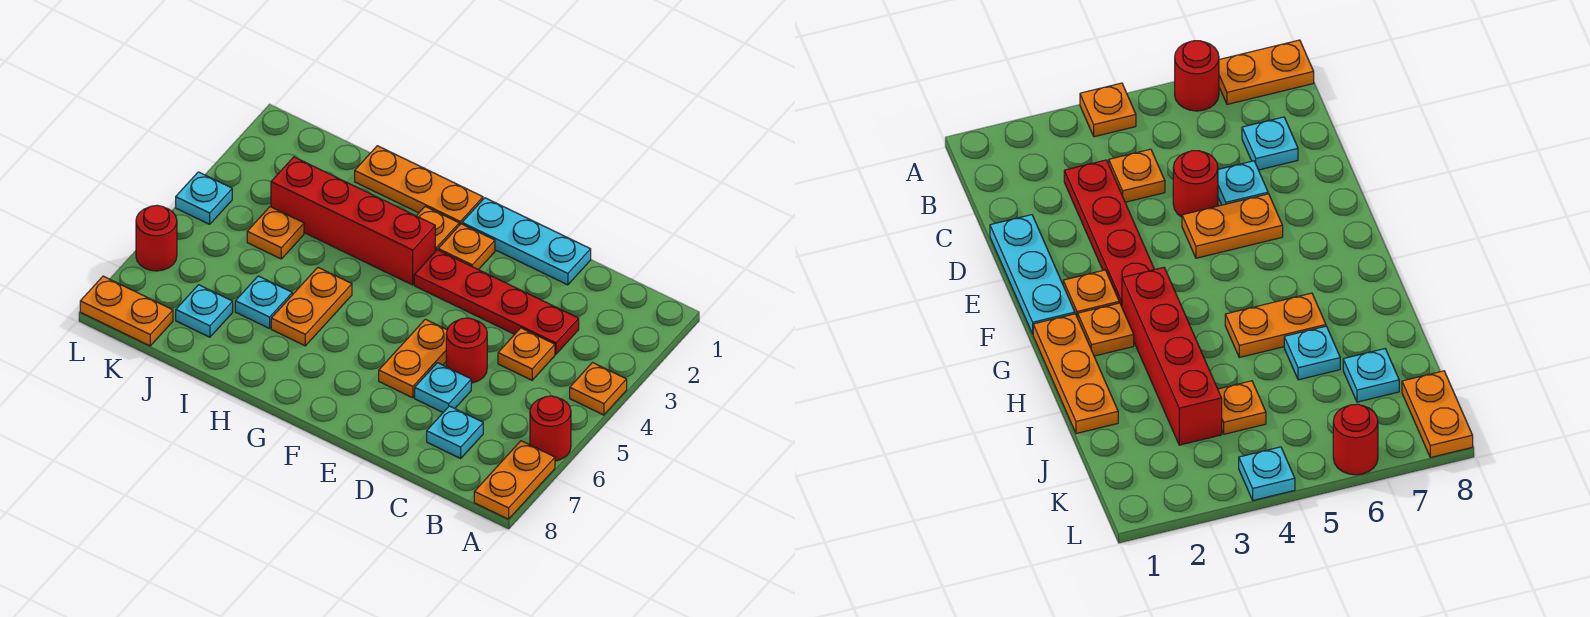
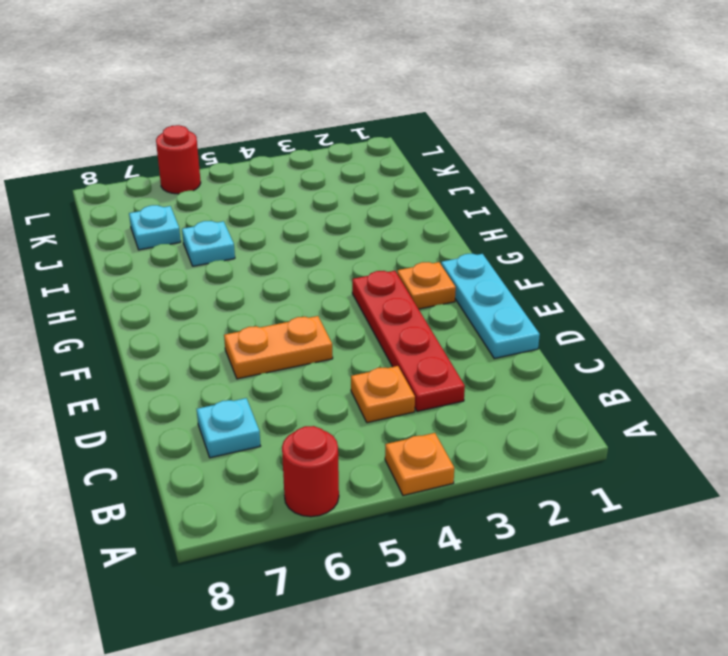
none -> orange plate A7:A8 level 1
none -> red round brick D5 level 1
none -> cyan plate D6 level 1

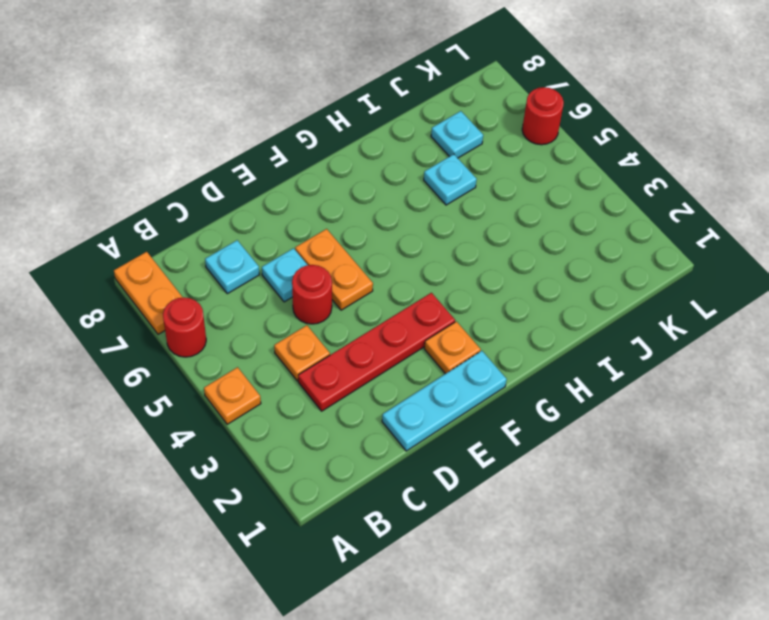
none -> orange plate G1:I1 level 1
none -> orange plate G2 level 1
none -> red brick G3:J3 level 1

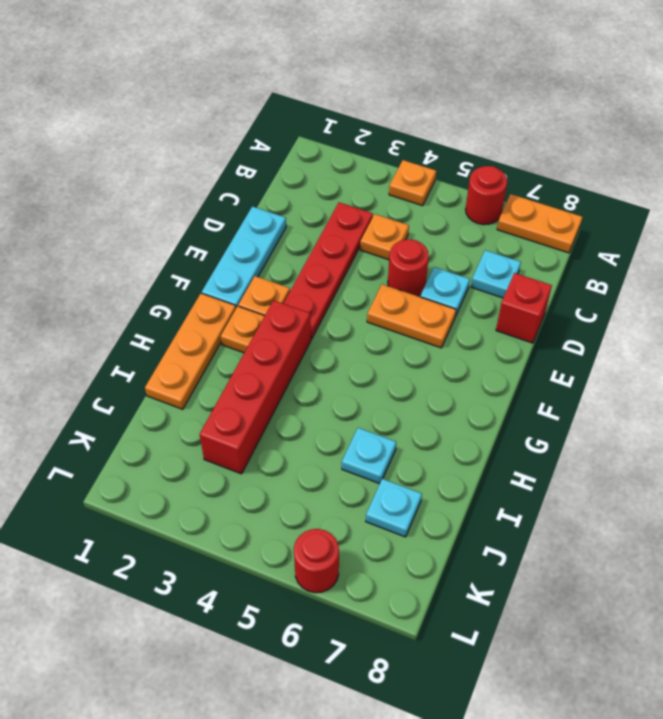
red brick D8 level 1 -> none
none -> orange plate H5:H6 level 1
none -> orange plate J4 level 1
none -> orange plate K8:L8 level 1

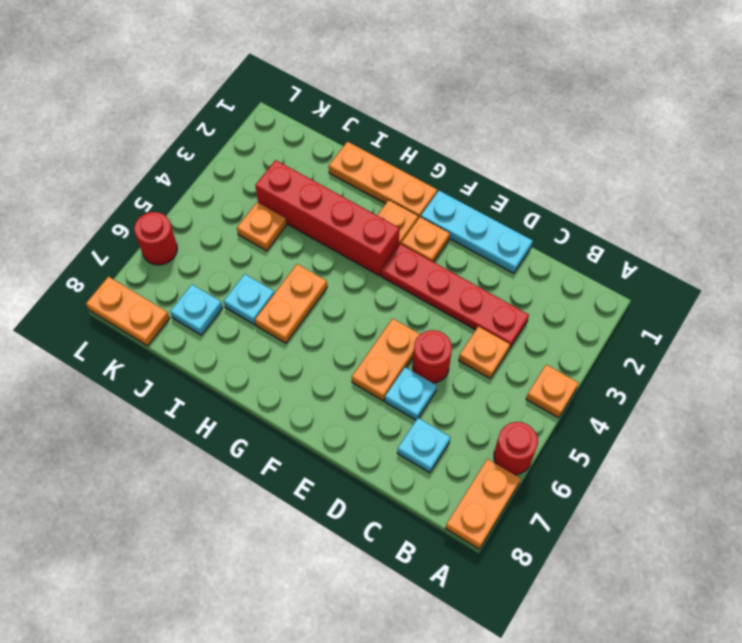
none -> cyan plate L4 level 1

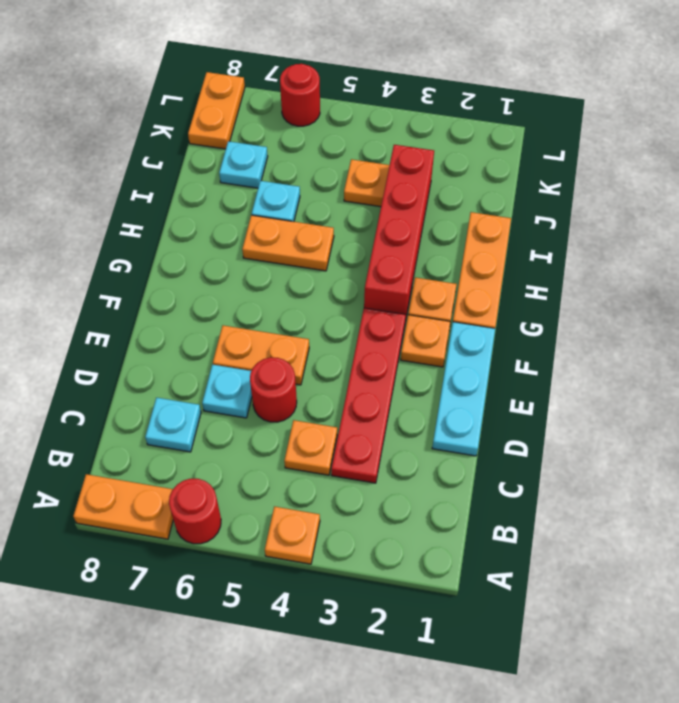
none -> cyan plate L4 level 1

